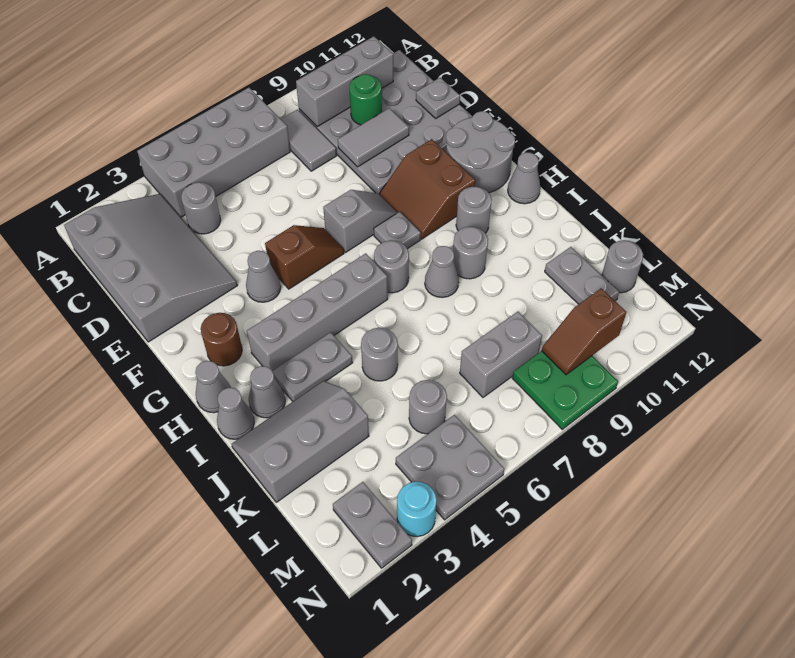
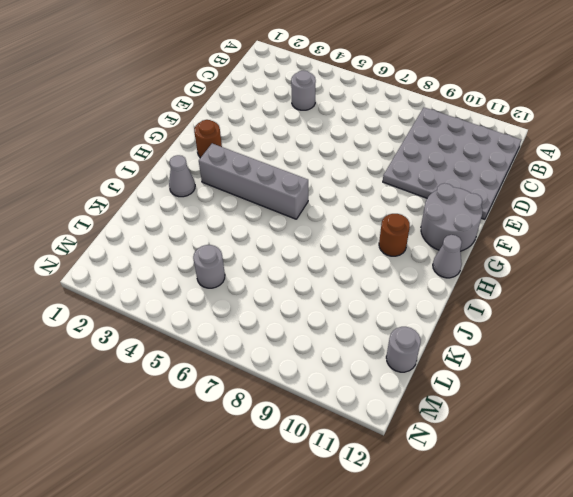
brown round brick H10 level 1 -> grey round brick H10 level 1
none -> grey brick A4:B7 level 1
none -> grey slope B1:E3 level 1 top 1
none -> grey tile B8:C8 level 1
none -> grey cone F4 level 1

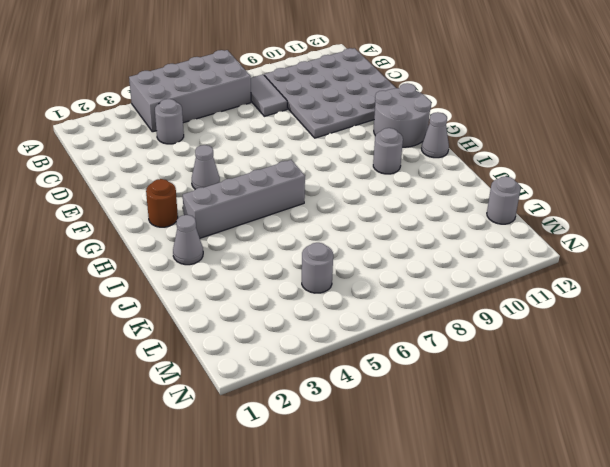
none -> grey slope B1:E3 level 1 top 1
none -> brown slope F5:F6 level 1 top 5
none -> grey slope F7:F8 level 1 top 7
none -> brown slope F9:G10 level 1 top 10

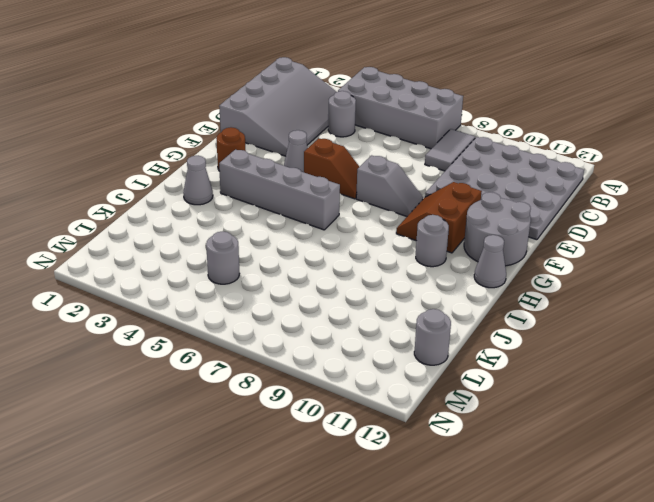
none -> grey plate G8 level 1
none -> grey cone H1 level 1
none -> grey round brick H7 level 1
none -> grey cone I1 level 1

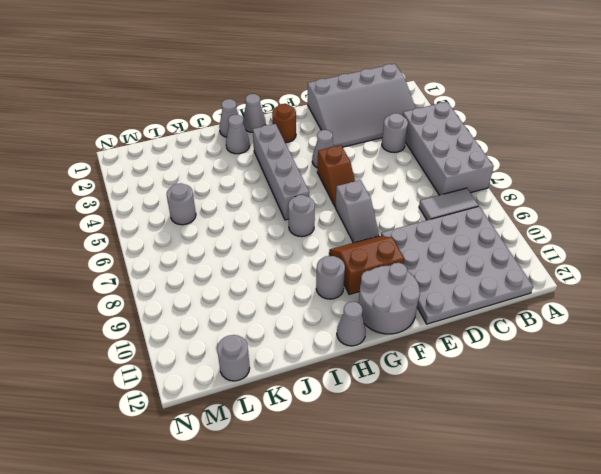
none -> grey plate G8 level 1
none -> grey plate I3:I4 level 1
none -> grey cone I8 level 1
none -> grey round brick I9 level 1

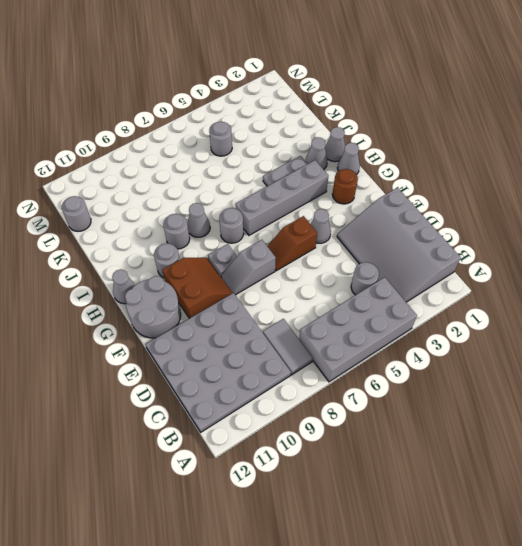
none -> grey slope J1:K3 level 1 top K
none -> grey round brick J5 level 1
none -> grey plate K11:L11 level 1
none -> grey brick L7:L8 level 1

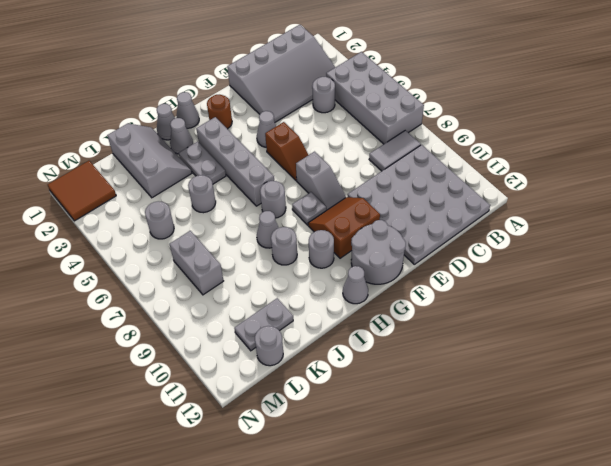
brown tile M1:N2 level 1 -> grey plate M2:N2 level 1
none -> grey plate M4:N5 level 1
none -> green plate M8:N9 level 1
none -> cyan round brick N3 level 1
none -> grey brick B9:B11 level 2

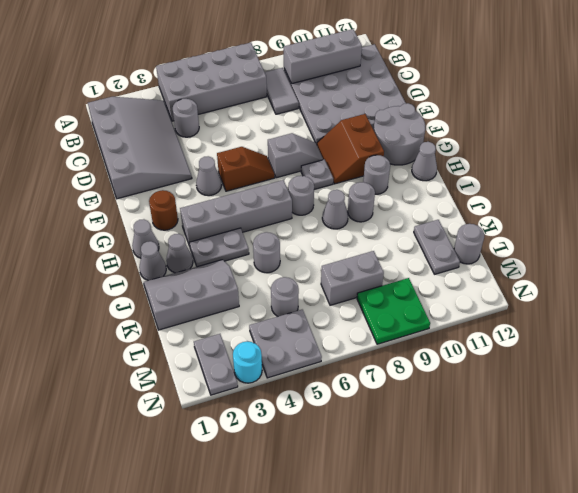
none -> green round brick C10 level 2
none -> grey tile D9:D10 level 2
none -> grey plate D12 level 2
none -> brown slope M9:M10 level 2 top 10

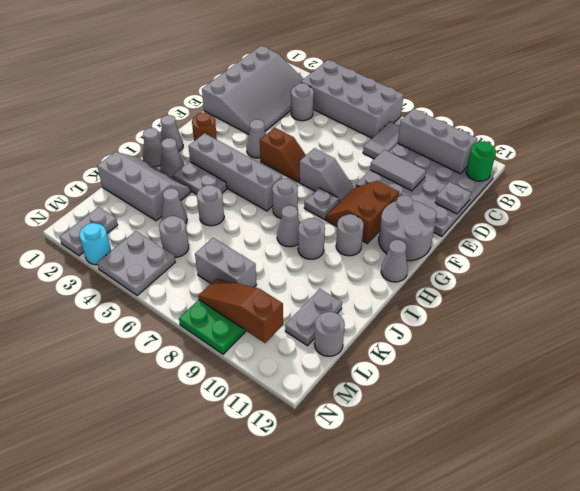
green round brick B12 level 2 -> green round brick C10 level 2
grey cone K4 level 1 -> none
brown slope M8:M10 level 2 top 10 -> brown slope M9:M10 level 2 top 10

